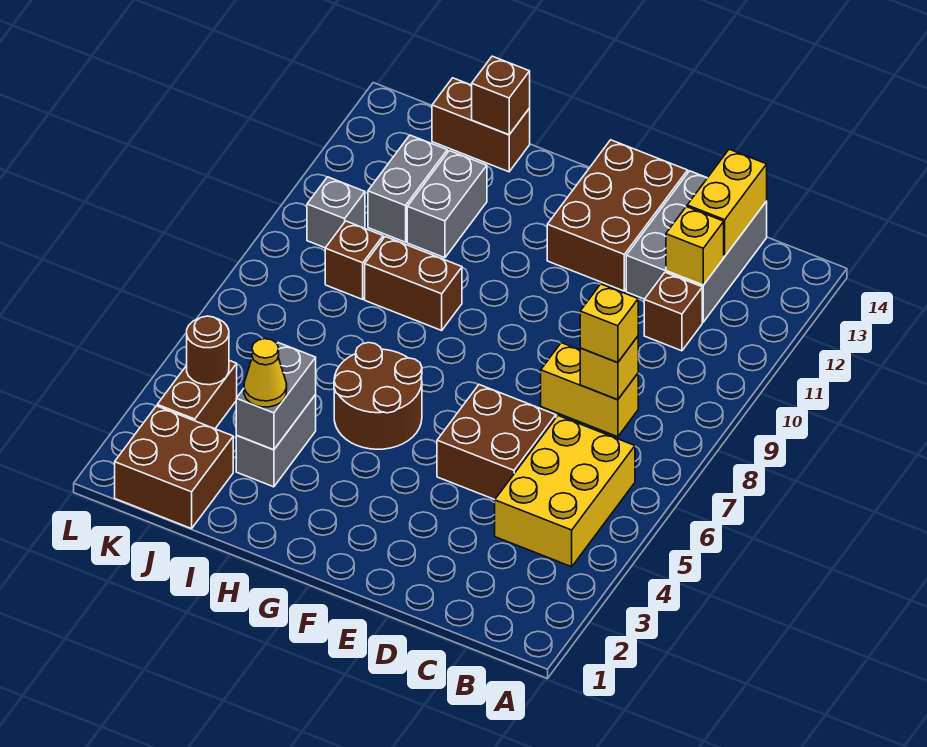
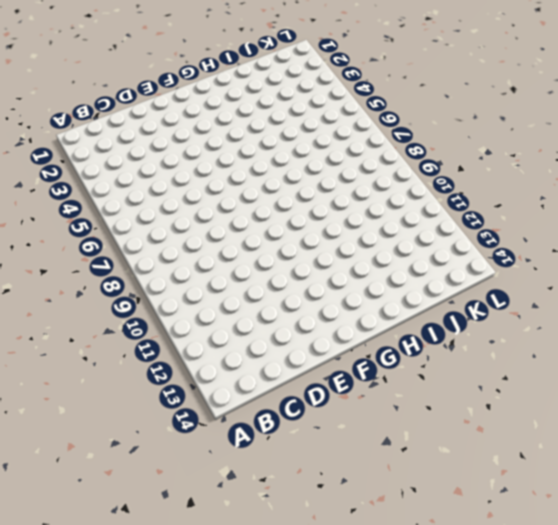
none -> yellow brick B4:C6 level 1
none -> yellow brick C8:D8 level 1
none -> brown brick C11 level 1

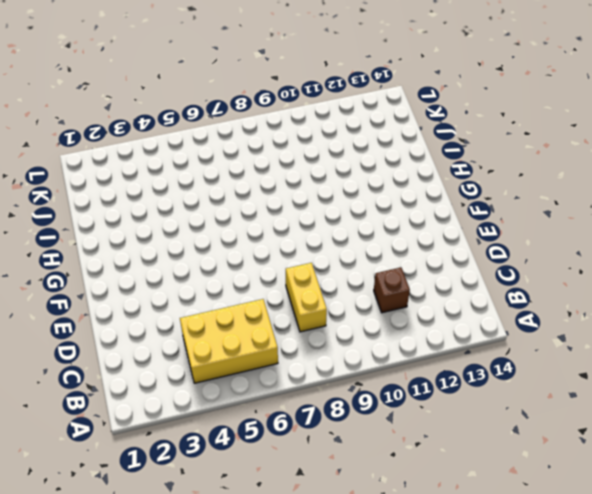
none -> grey brick C12:D14 level 1
none -> brown brick D5:E6 level 1
none -> brown brick E12:F14 level 1

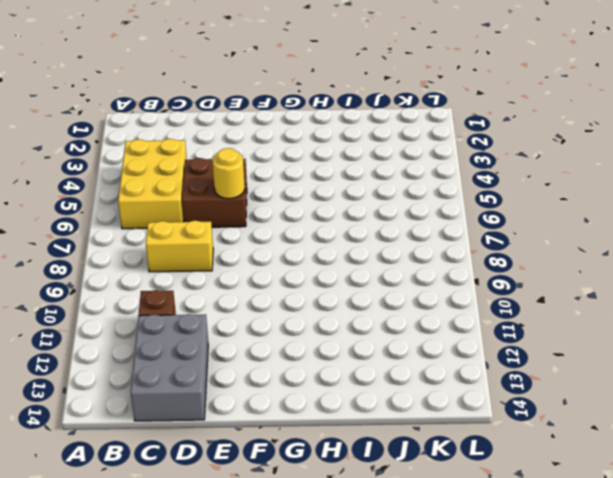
yellow round brick E6 level 2 -> none
none -> brown brick E12:F14 level 1
none -> brown round brick G5:H6 level 1
none -> brown brick H9:I9 level 1

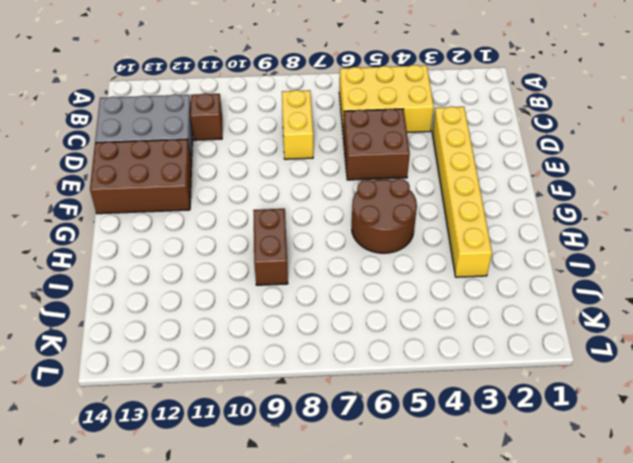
yellow brick D3:I3 level 1 -> grey brick I3:I4 level 1
none -> grey brick I11:I12 level 1
none -> brown brick I14:J14 level 1
none -> brown brick J1:K2 level 1

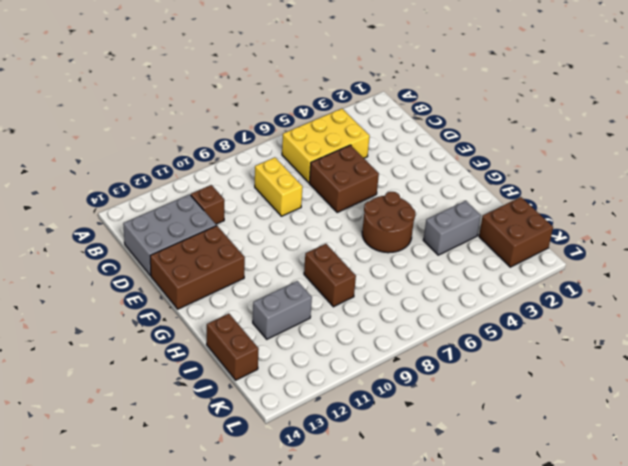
none -> brown brick J9 level 1
none -> grey brick J11:J12 level 1
none -> brown brick K3:K4 level 1

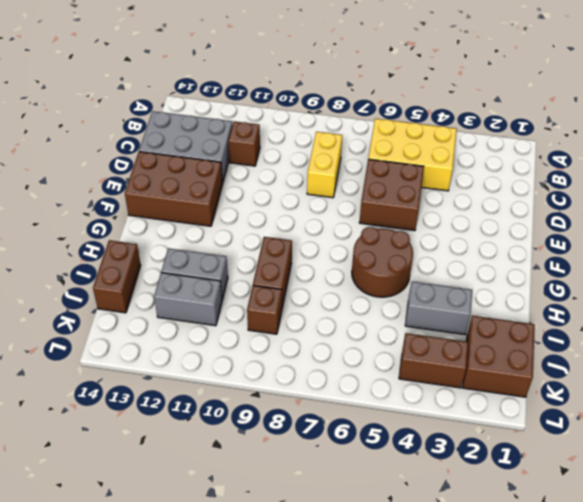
none -> grey brick K10 level 1
none -> yellow brick C8 level 2
none -> yellow brick C12 level 2

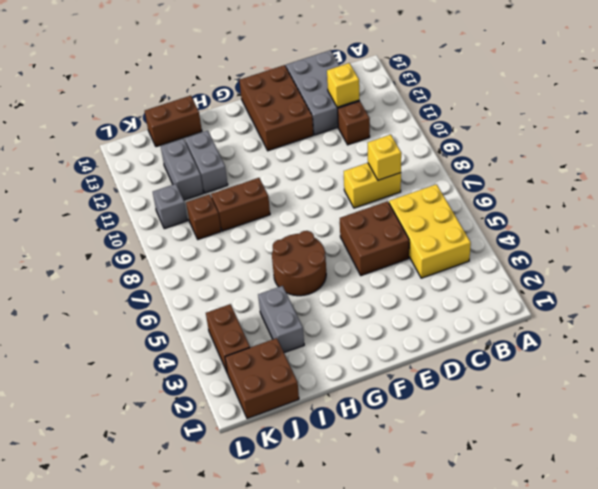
none -> yellow brick C13:C14 level 2
none -> grey brick I3:I4 level 2
none -> brown brick I14 level 2

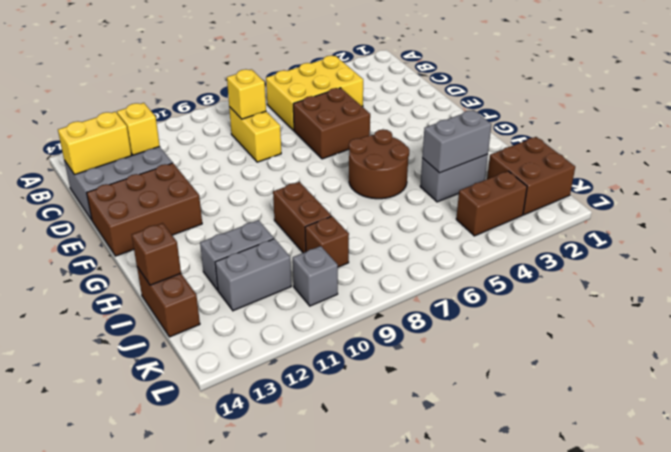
none -> brown brick C11 level 1
none -> brown round brick K4 level 2
none -> yellow brick C8 level 3

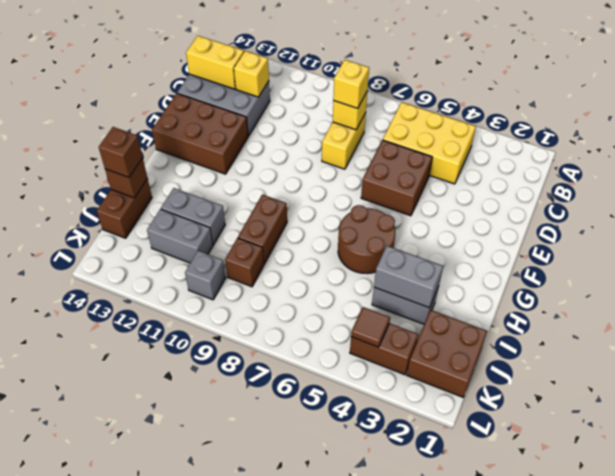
brown brick I14 level 3 -> brown brick C11 level 1
brown tile K4 level 2 -> brown round brick K4 level 2
none -> yellow cone I3 level 3

